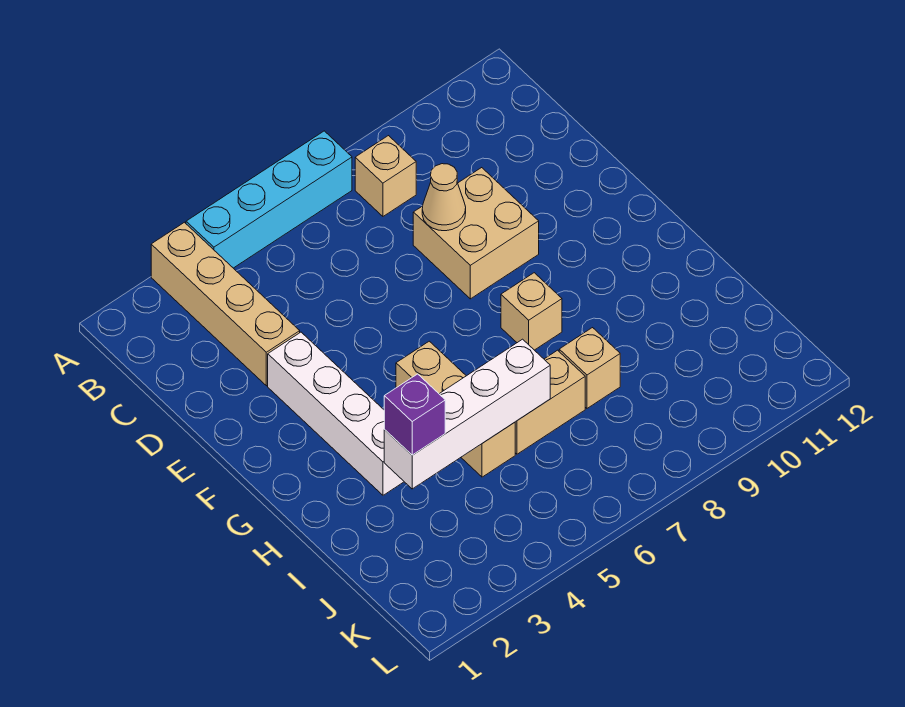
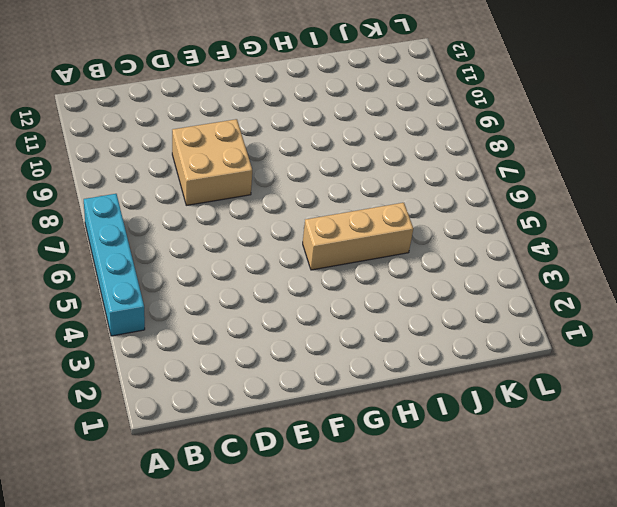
none -> tan brick A3:D3 level 1
none -> tan brick B8 level 1
none -> white brick E3:H3 level 1

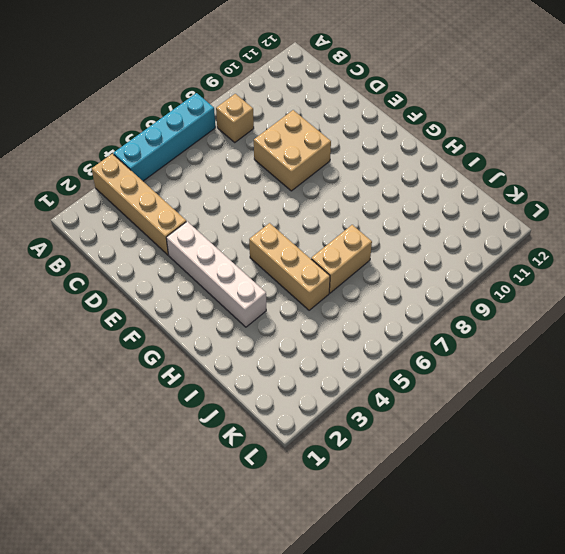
none -> tan brick G8 level 1
none -> tan brick I8 level 1
none -> tan cone D8 level 2

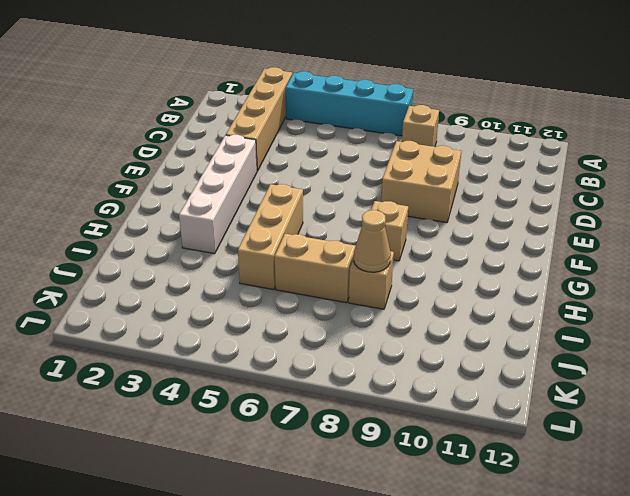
tan cone I8 level 2 -> tan cone D8 level 2
none -> white brick I3:I6 level 2
none -> purple brick I3 level 3

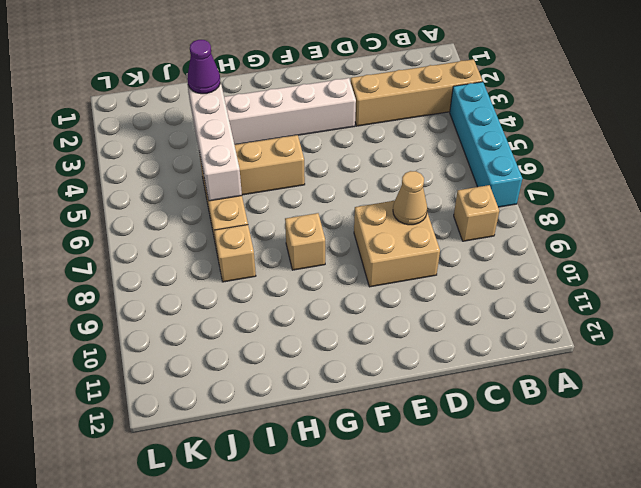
purple cone I3 level 3 -> purple brick I3 level 3

